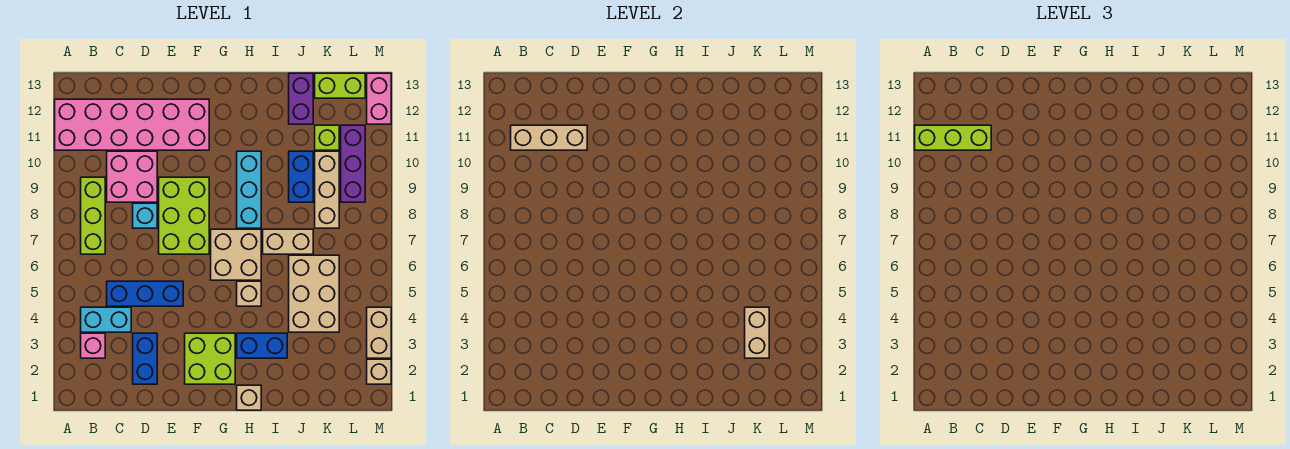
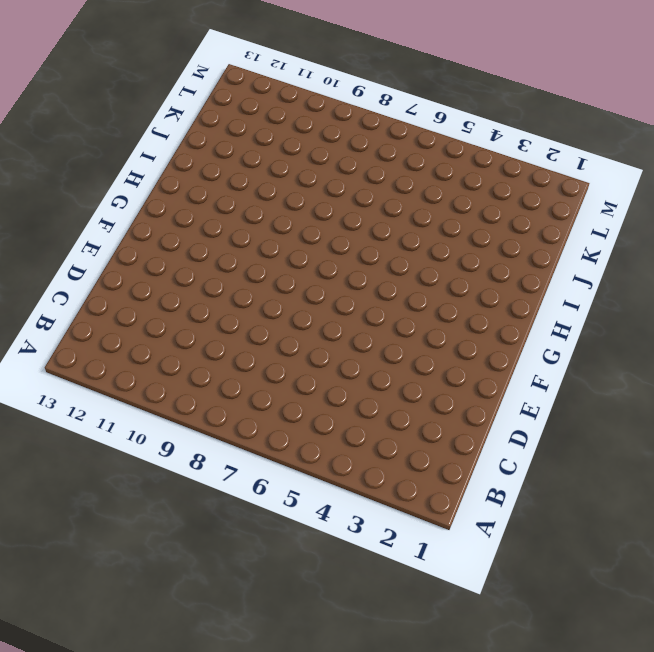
none -> pink brick A11:F12 level 1
none -> pink brick B3 level 1
none -> cyan brick B4:C4 level 1

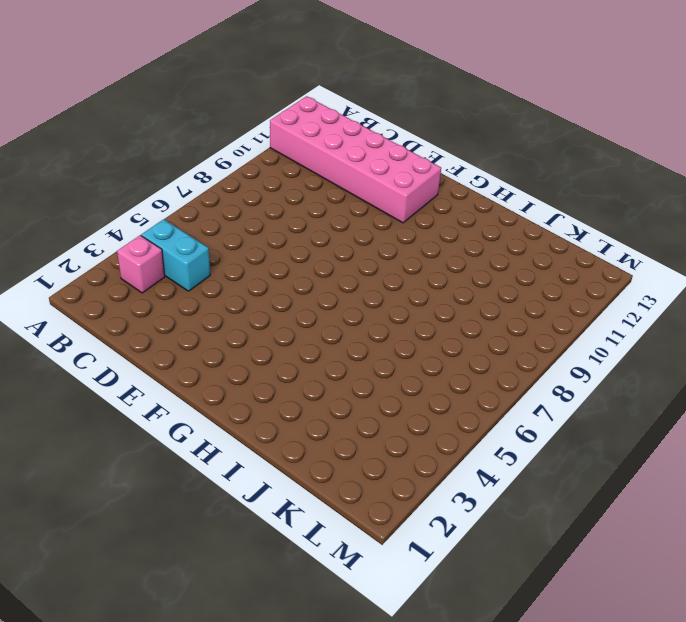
none -> lime brick B7:B9 level 1
none -> blue brick C5:E5 level 1
none -> pink brick C9:D10 level 1

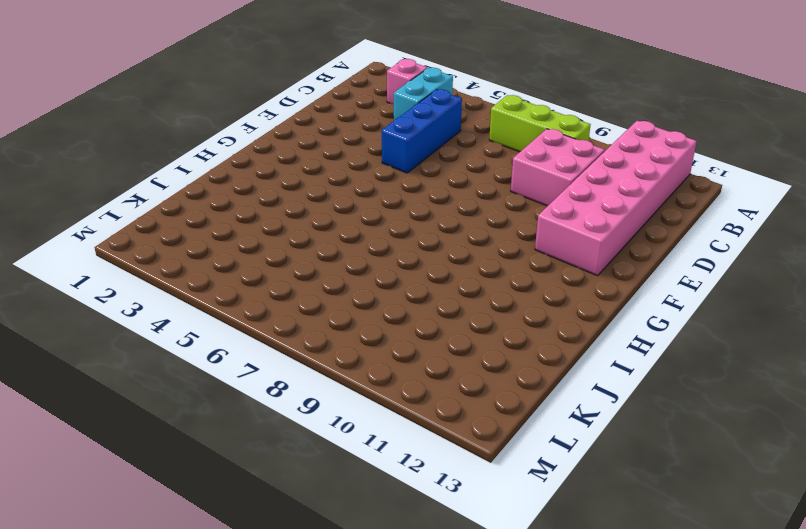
none -> blue brick D2:D3 level 1
none -> cyan brick D8 level 1
none -> lime brick E7:F9 level 1

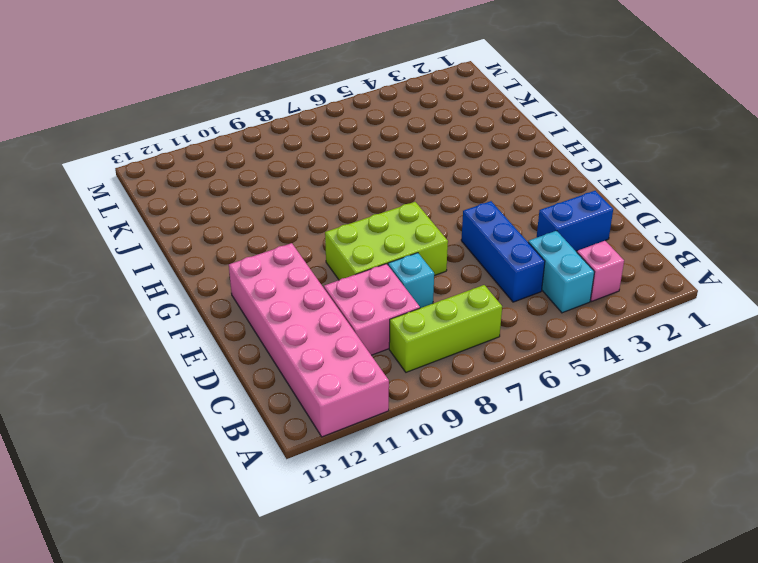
none -> lime brick F2:G3 level 1
none -> tan brick G6:H7 level 1
none -> tan brick H1 level 1

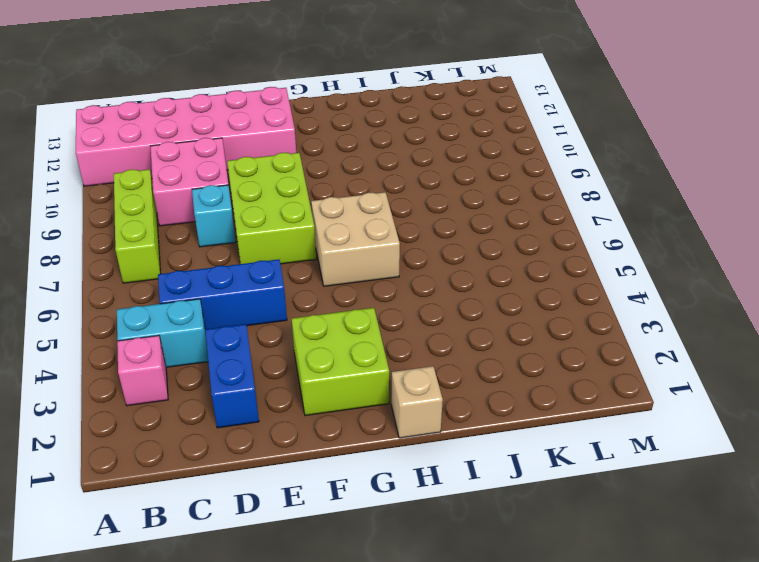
none -> blue brick H3:I3 level 1
none -> tan brick H5 level 1
none -> cyan brick H8:H10 level 1

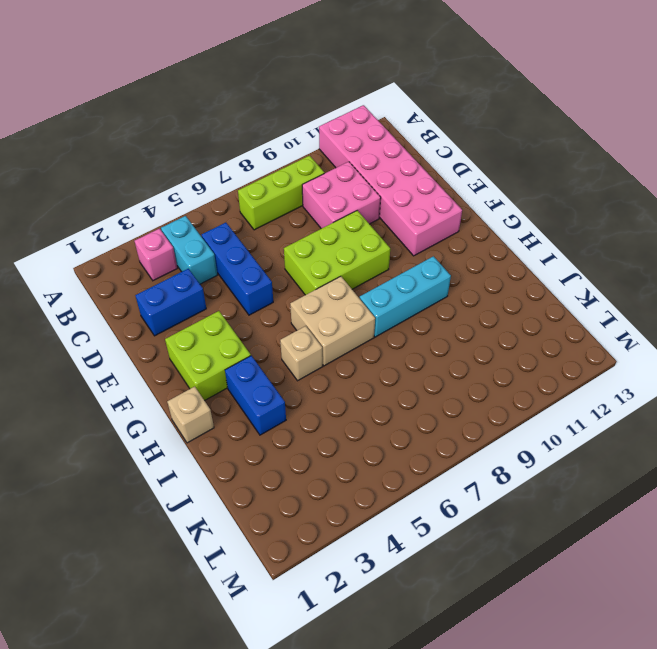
none -> cyan brick D8 level 1
none -> tan brick I7:J7 level 1
none -> tan brick J4:K6 level 1

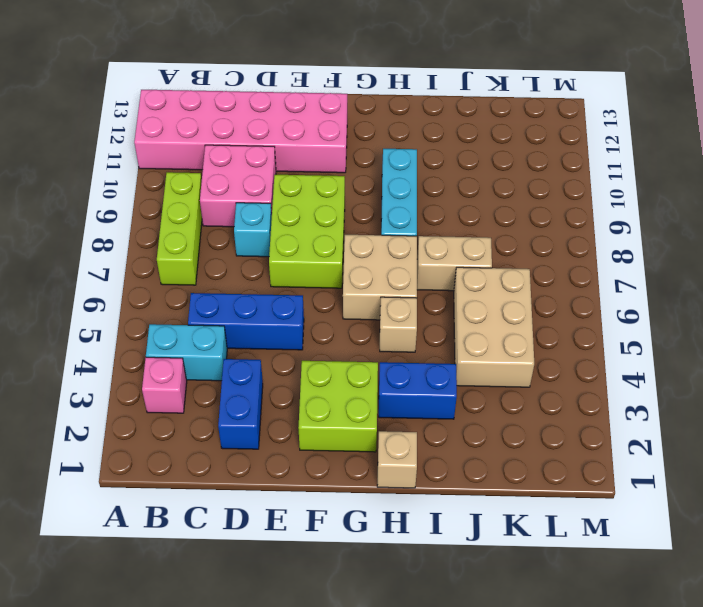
none -> blue brick J9:J10 level 1
none -> purple brick J12:J13 level 1
none -> tan brick K8:K10 level 1

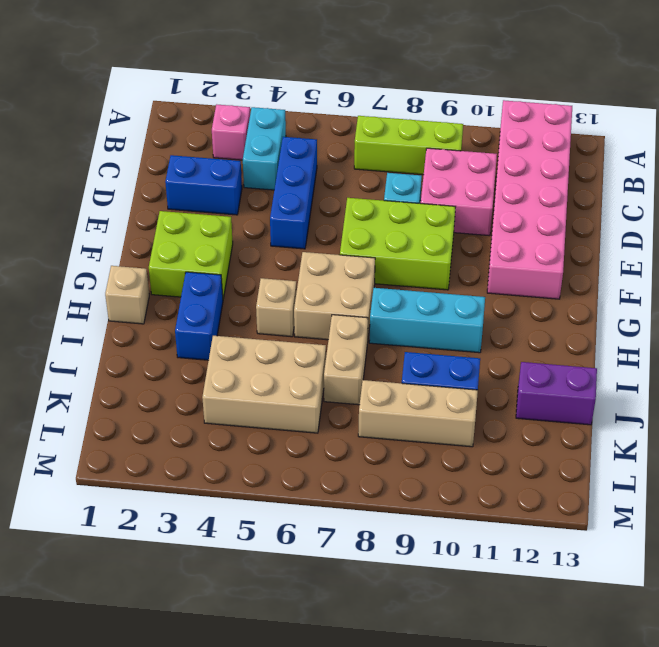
none -> lime brick K11 level 1
none -> lime brick K13:L13 level 1
none -> purple brick L9:L11 level 1

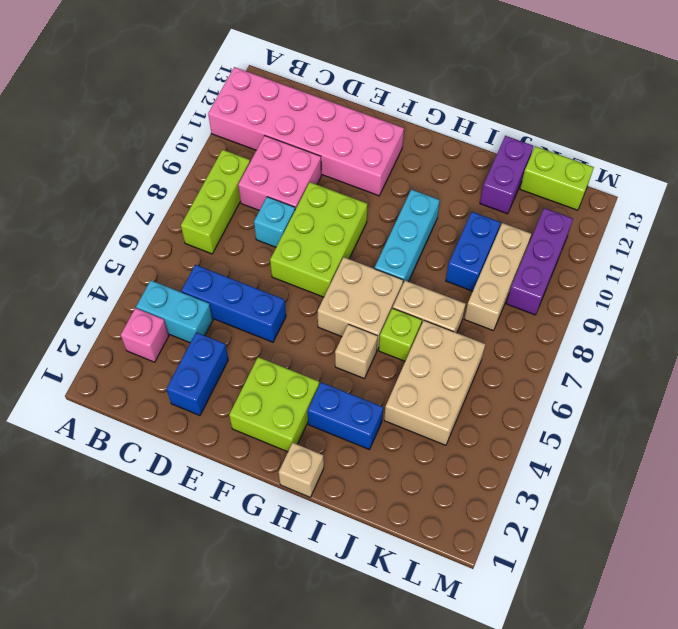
lime brick I6 level 1 -> lime brick K11 level 1
none -> tan brick M2 level 1
none -> tan brick M3:M4 level 1
none -> pink brick M12:M13 level 1

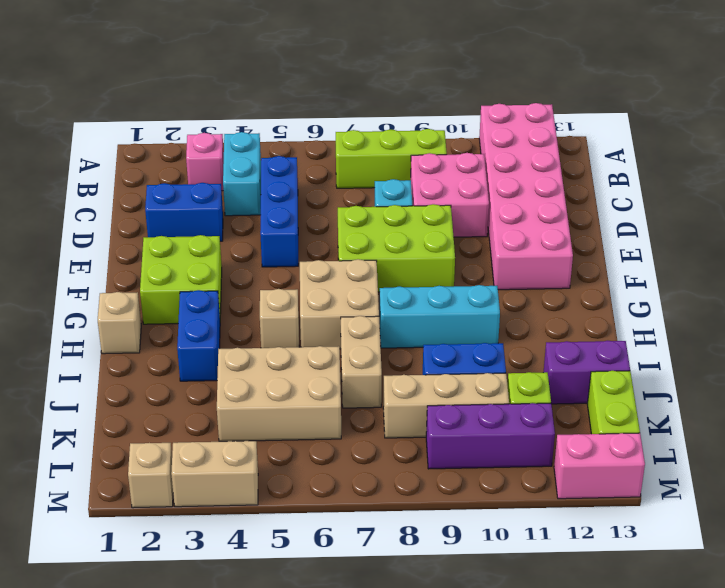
none -> tan brick B11:D11 level 2
none -> tan brick K3:K4 level 2
none -> lime brick A11:C11 level 3

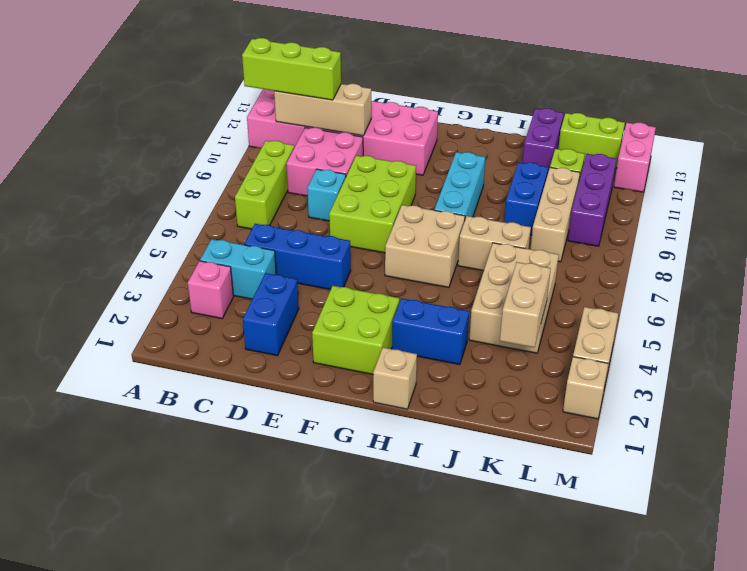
none -> tan brick H5 level 1

